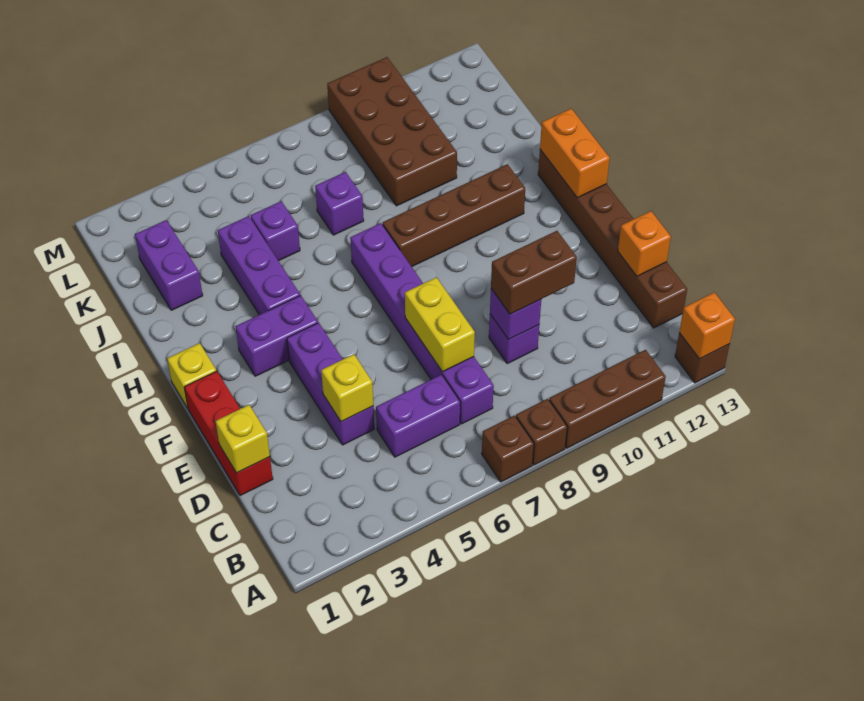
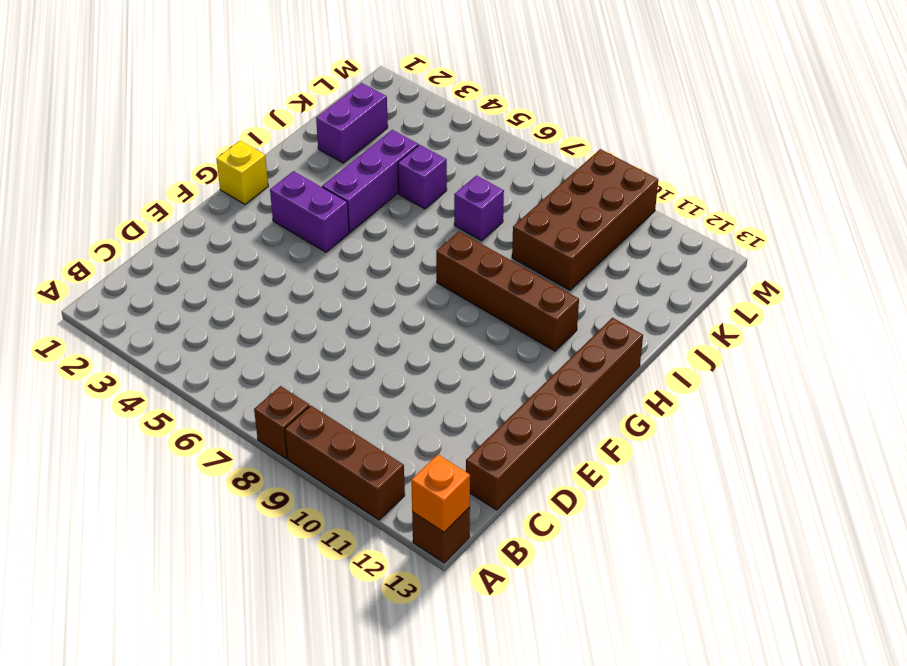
none -> brown brick A7 level 1
none -> purple brick C5:C6 level 1
none -> purple brick C7:H7 level 1

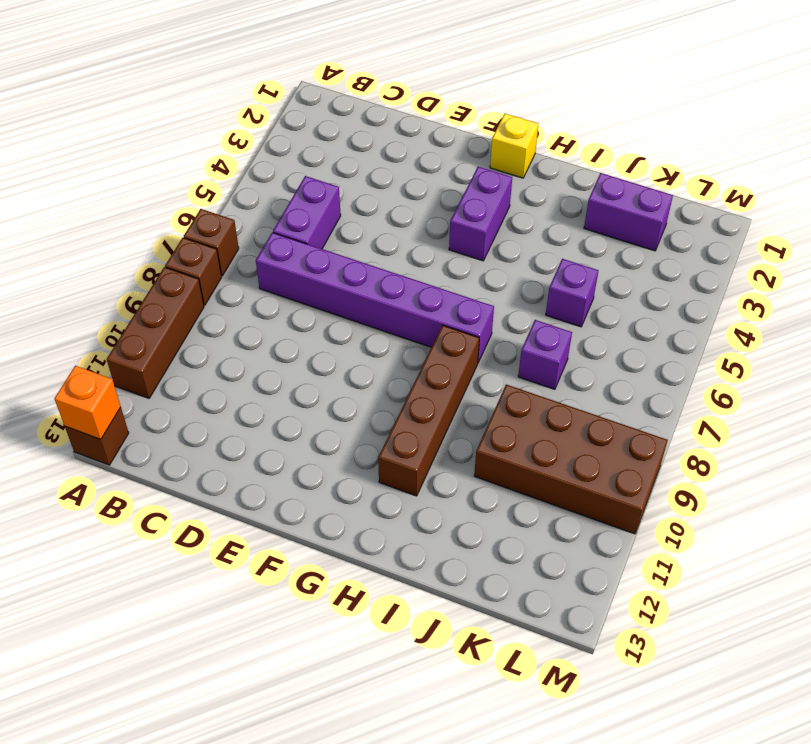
none -> brown brick C13:H13 level 1
none -> red brick D1:F1 level 1
none -> purple brick D4:F4 level 1

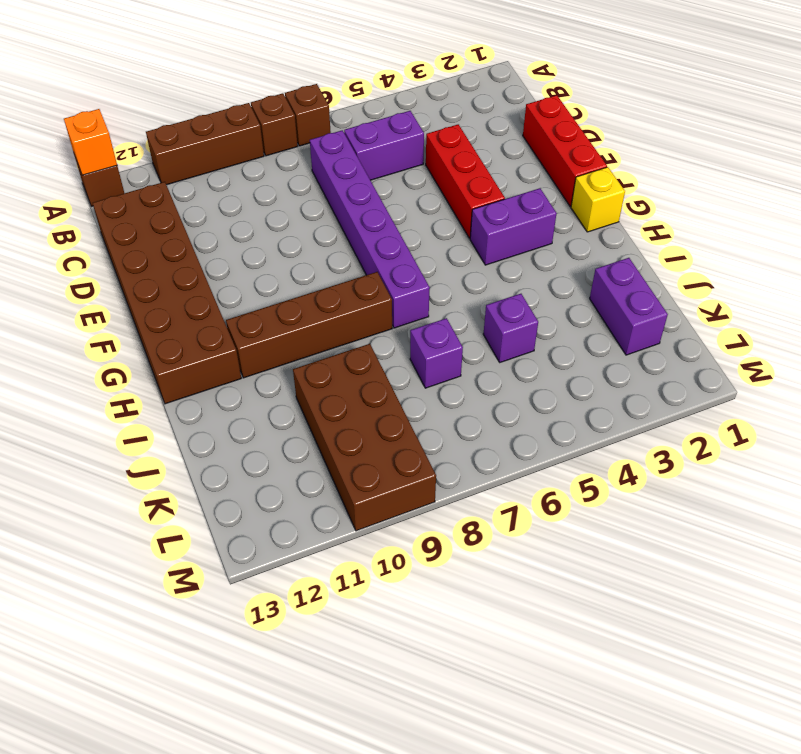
brown brick C12:H13 level 1 -> brown brick C13:H13 level 1
red brick D4:F4 level 1 -> purple brick D4:F4 level 1
none -> purple brick D9 level 1
none -> purple brick H4:J4 level 1
none -> yellow brick D1 level 2

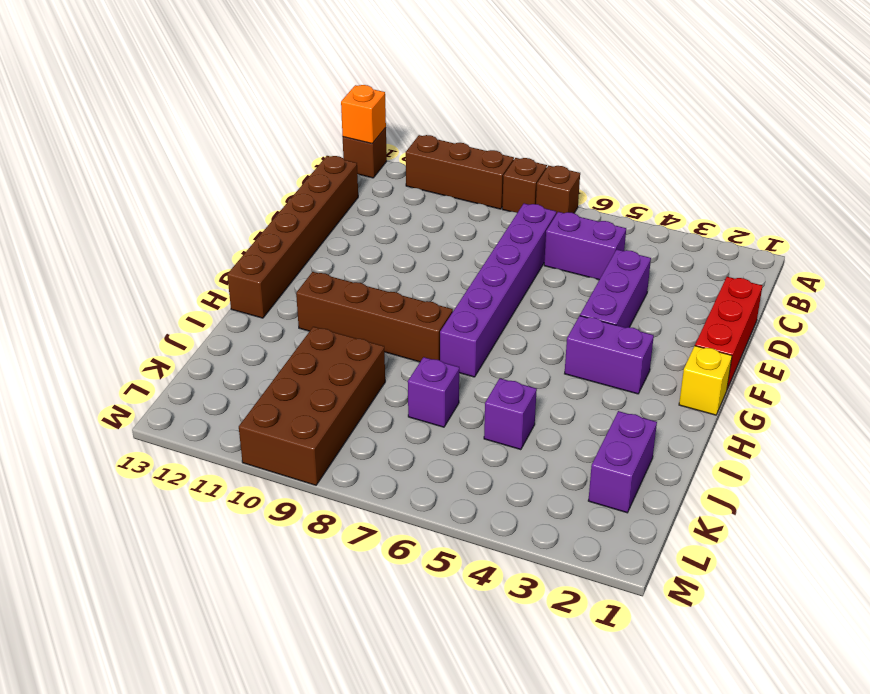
none -> purple brick D9 level 1
none -> purple brick H4:J4 level 1
none -> yellow brick D1 level 2

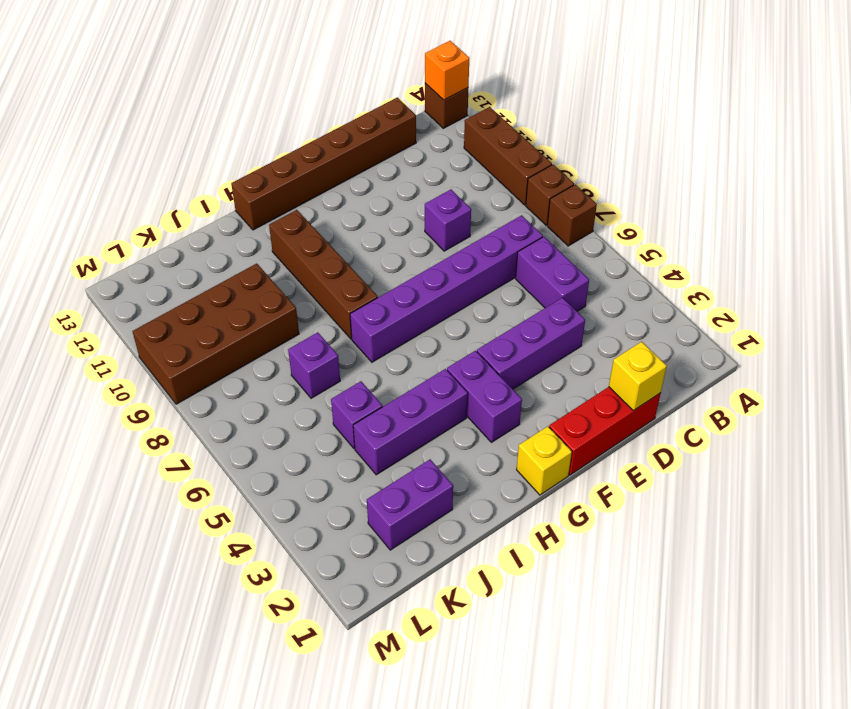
none -> yellow brick D4 level 2
none -> yellow brick D7:E7 level 2
none -> purple brick D9 level 2

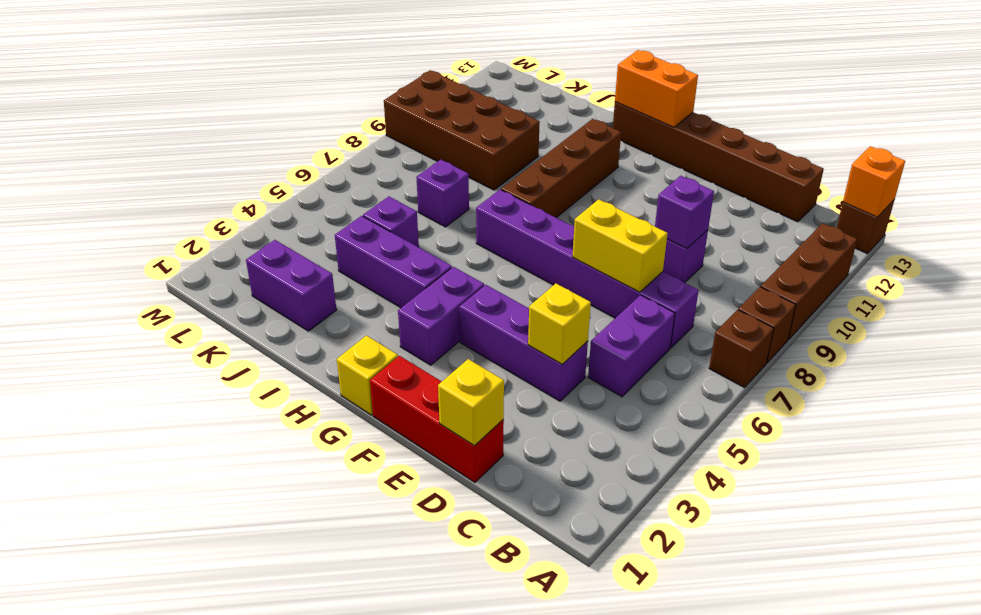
none -> orange brick D13 level 2
none -> brown brick D9:D10 level 3

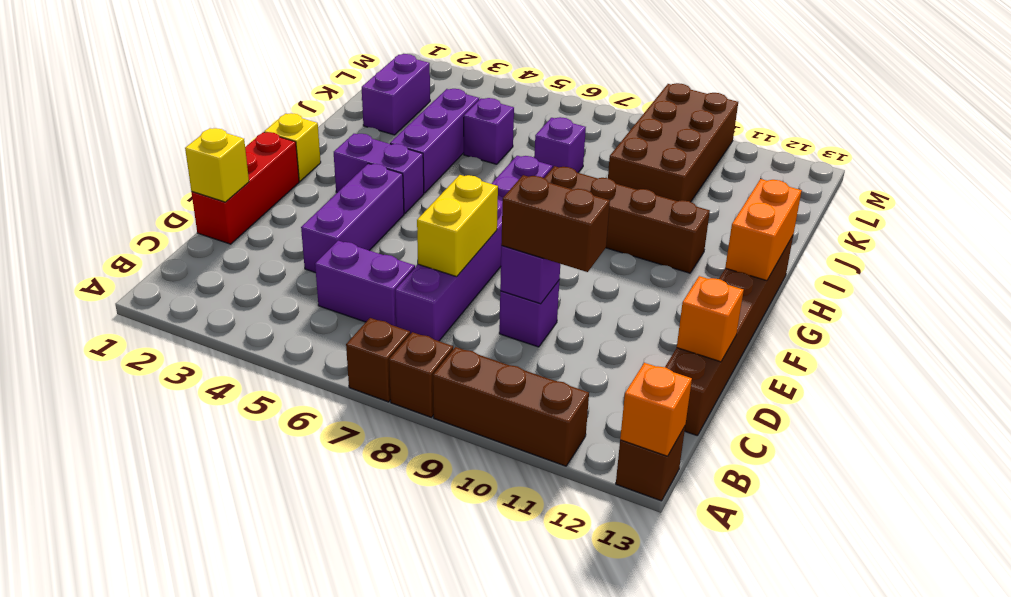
none -> yellow brick D4 level 2

